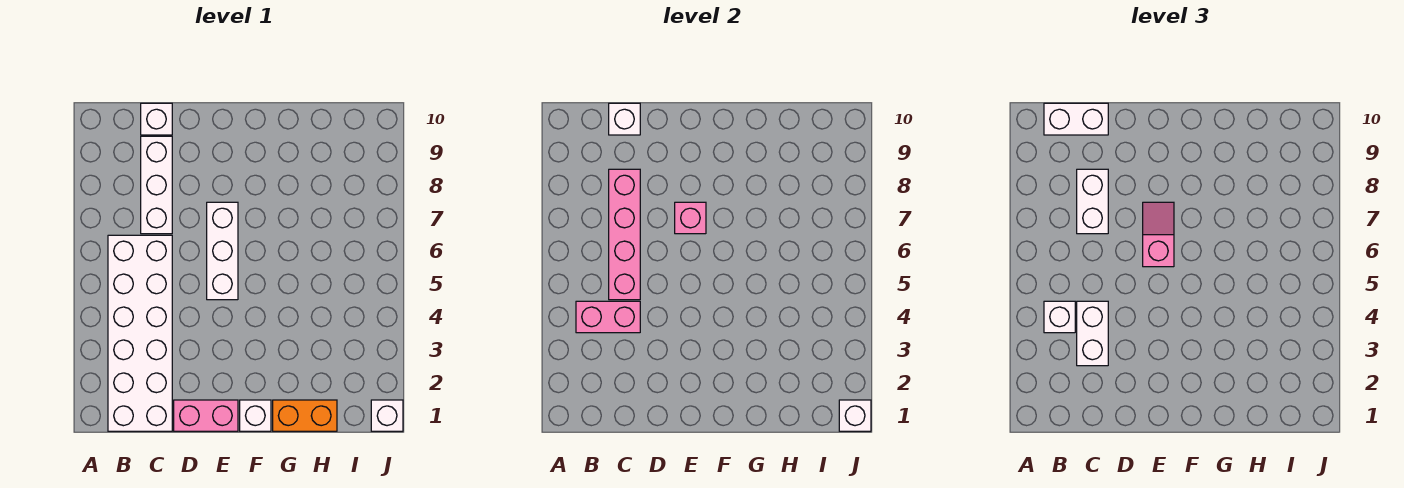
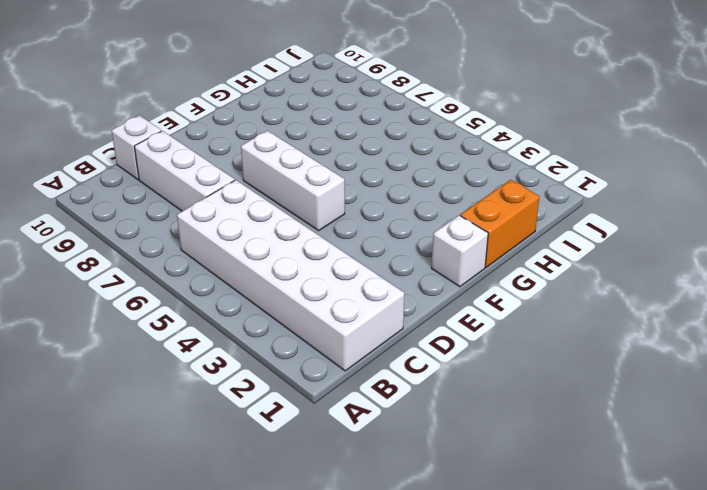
none -> pink brick D1:E1 level 1
none -> white brick J1 level 1
none -> pink brick B4:C4 level 2

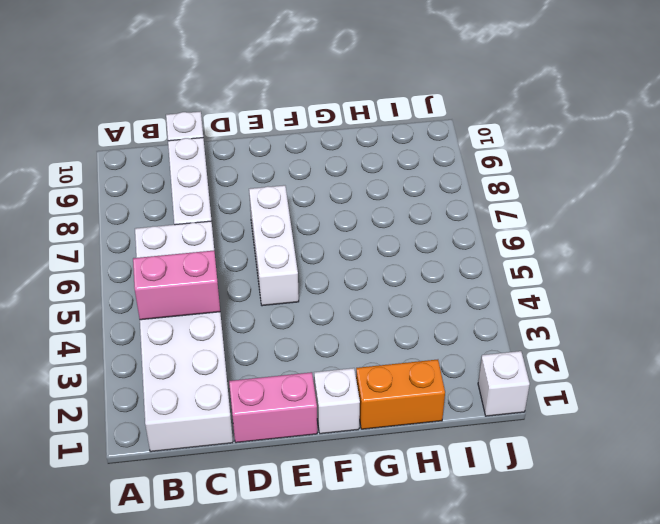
none -> pink brick C5:C8 level 2
none -> white brick C10 level 2
none -> pink brick E7 level 2

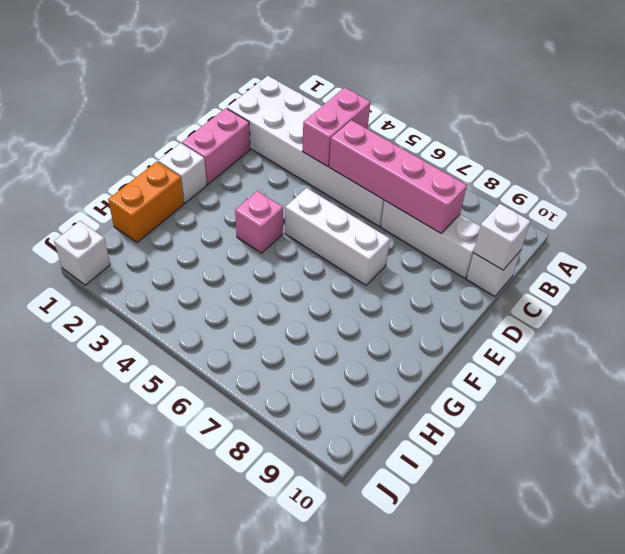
pink brick F4 level 1 -> pink brick E7 level 2
none -> white brick J1 level 2
none -> white brick B4 level 3
none -> white brick B10:C10 level 3

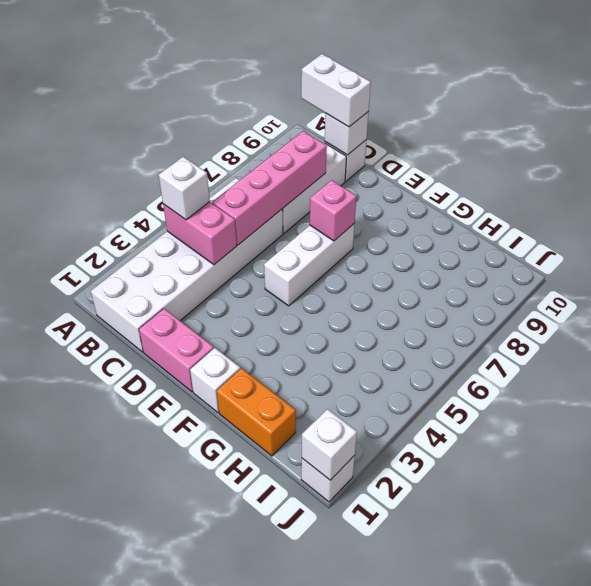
none -> white brick C3:C4 level 3
none -> white brick C7:C8 level 3
none -> pink slope E6:E7 level 3 top 6

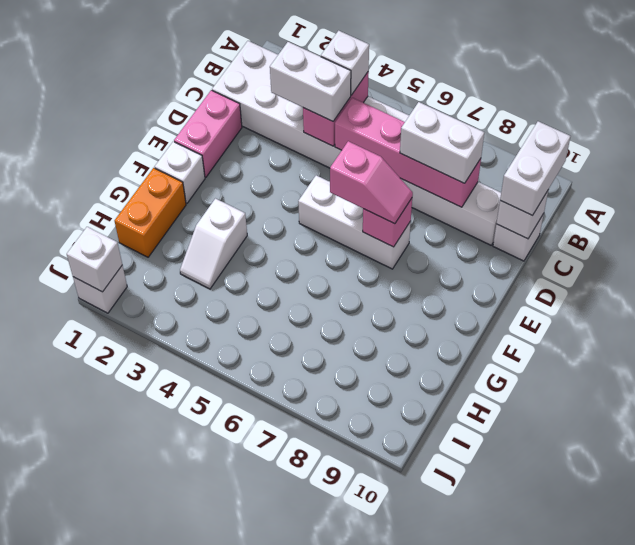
white slope G3:H3 level 1 top G -> none

